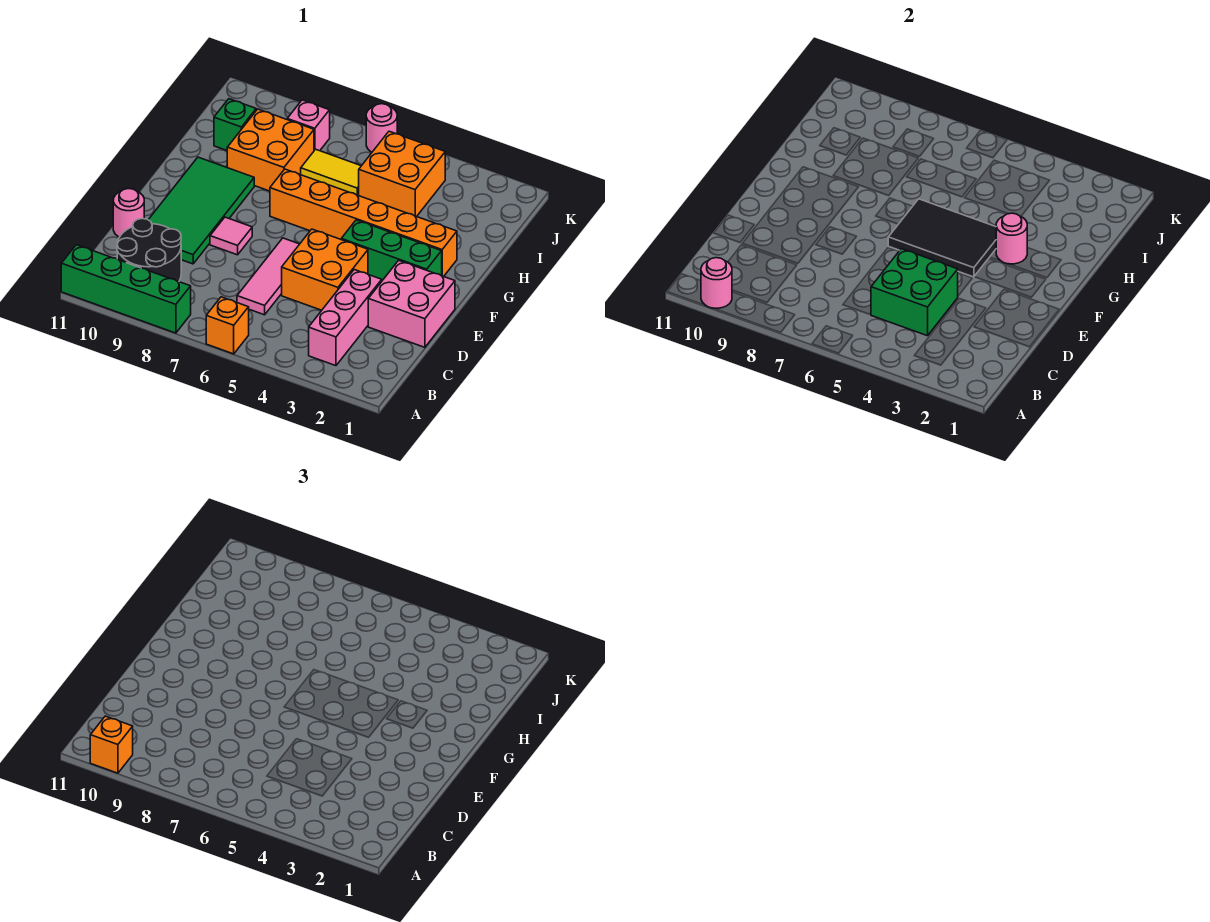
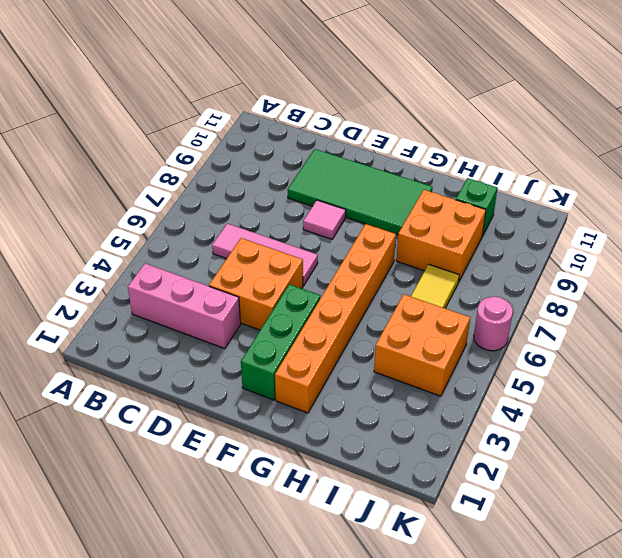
none -> orange brick A6 level 1
none -> green brick A8:A11 level 1
none -> black round brick B9:C10 level 1

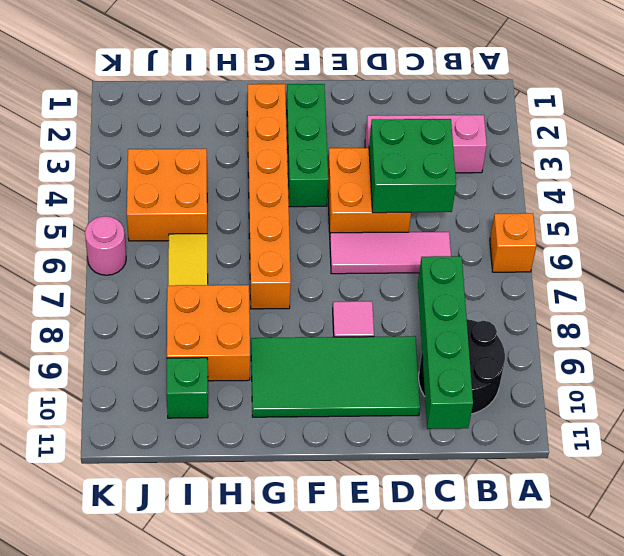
green brick C8:C11 level 2 -> green brick A8:A11 level 1
none -> pink brick D1:E2 level 1
none -> pink round brick D11 level 1
none -> pink brick J8 level 1

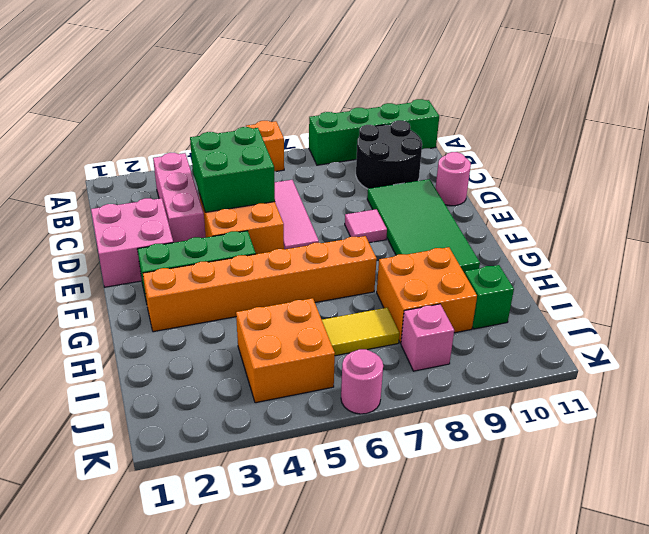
none -> pink round brick A10 level 2
none -> black tile F4:G6 level 2
none -> pink round brick G3 level 2

